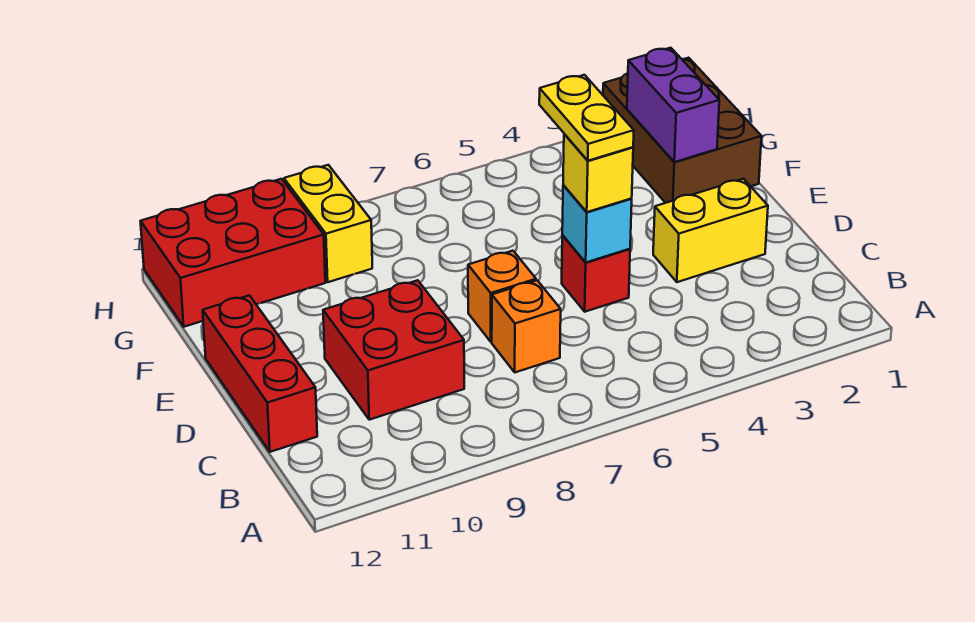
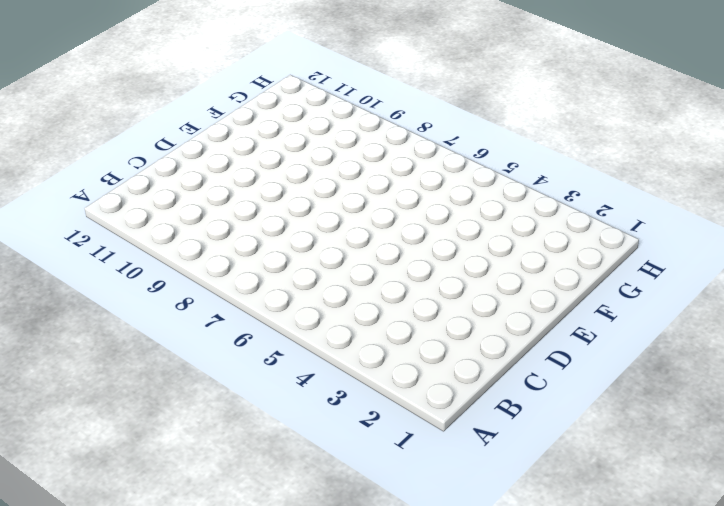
none -> orange brick C7 level 1
none -> red brick C9:D10 level 1
none -> red brick C12:E12 level 1

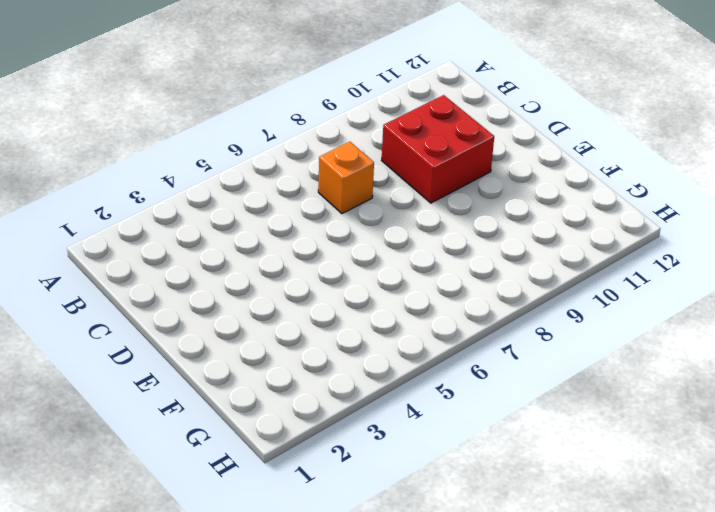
none -> red brick C12:E12 level 1
none -> yellow brick D2:D3 level 1
none -> red brick D5 level 1

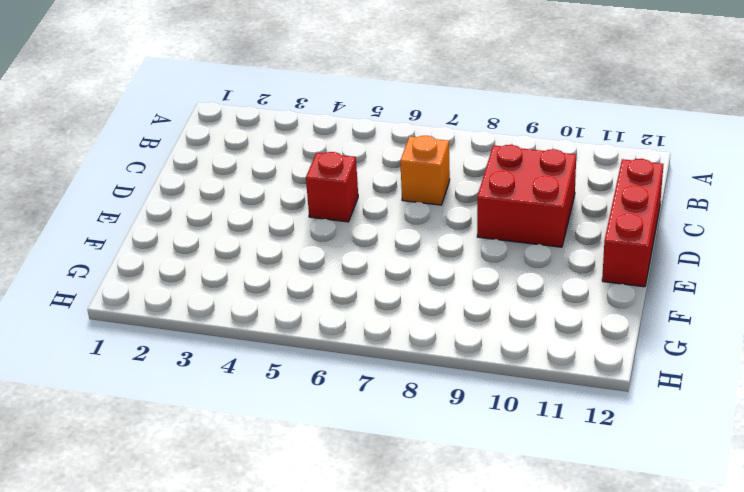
none -> yellow brick D2:D3 level 1
none -> orange brick D7 level 1
none -> brown brick F1:H2 level 1

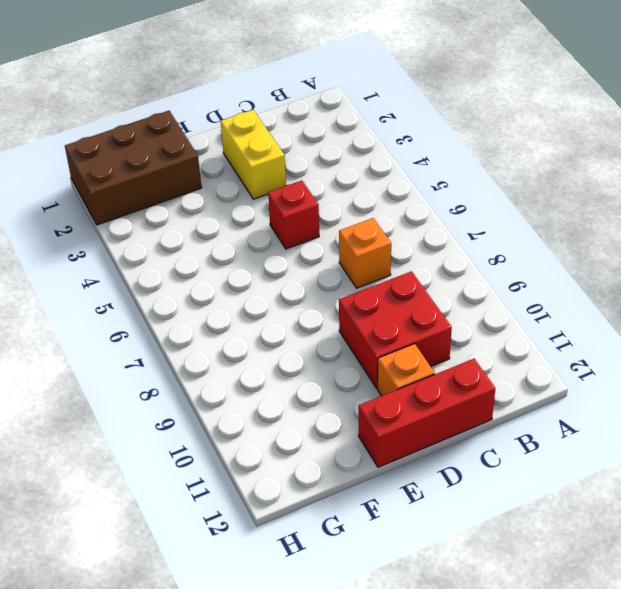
orange brick D11 level 1 -> orange brick D7 level 1
none -> yellow brick G9:H9 level 1
none -> red brick G10:H12 level 1
none -> cyan brick D5 level 2

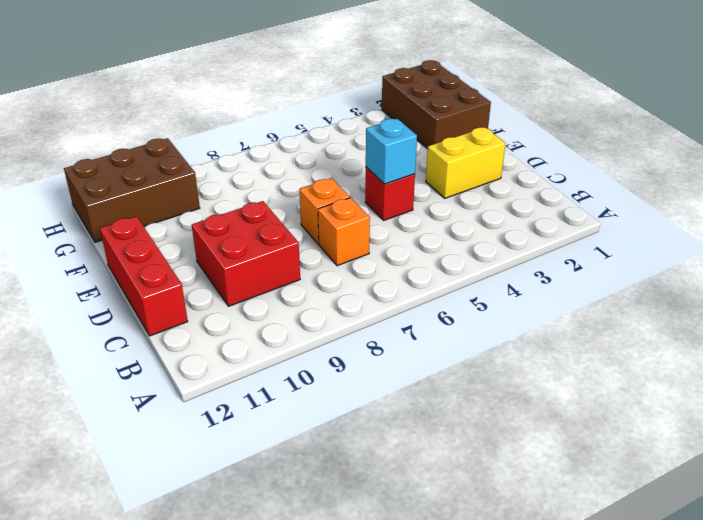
brown brick G10:H12 level 1 -> red brick G10:H12 level 1
none -> yellow brick G9:H9 level 1
none -> purple brick F2:G2 level 2
none -> yellow brick D5 level 3

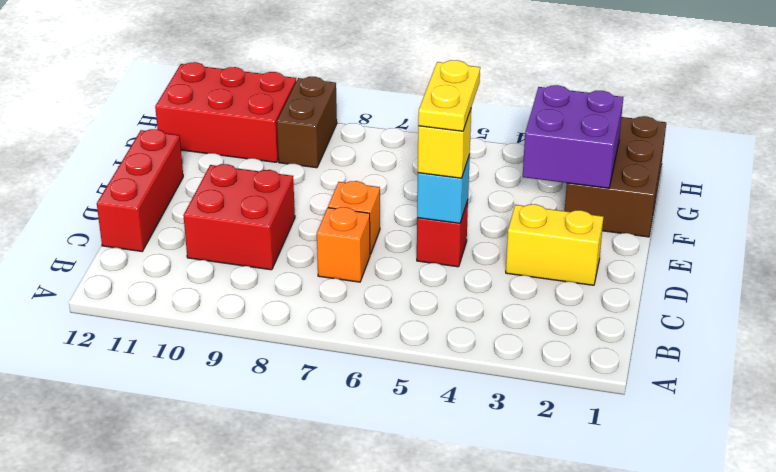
purple brick F2:G3 level 2 -> purple brick F2:G2 level 2
brown brick G9:H9 level 1 -> yellow brick G9:H9 level 1

